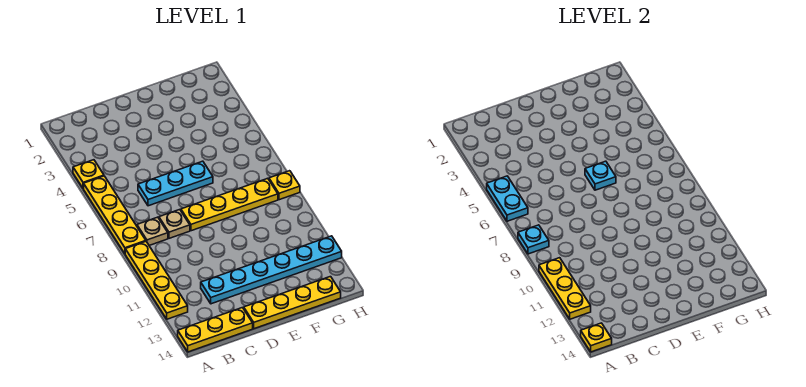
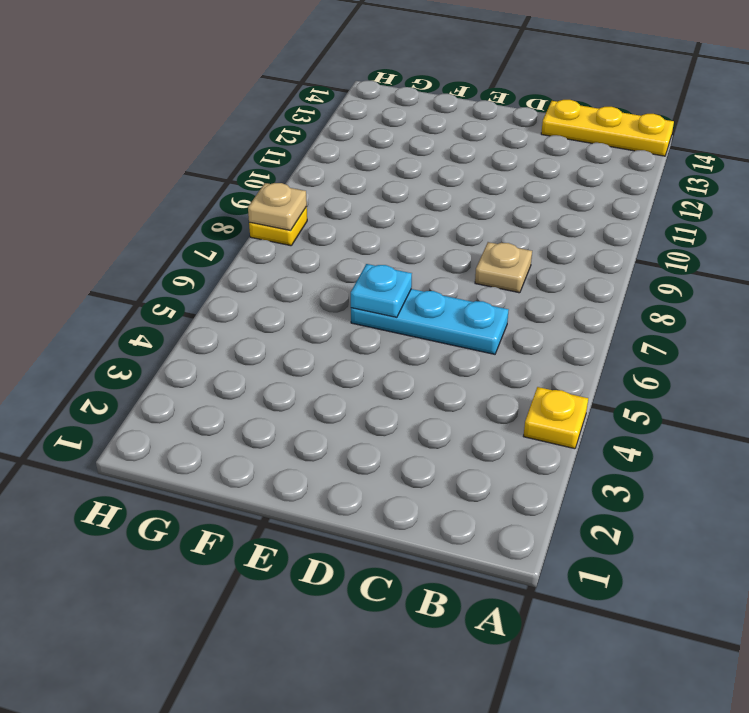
tan plate H8 level 2 -> tan plate B8 level 1
none -> yellow plate A5:A8 level 1
none -> yellow plate A9:A12 level 1
none -> cyan plate C12:H12 level 1

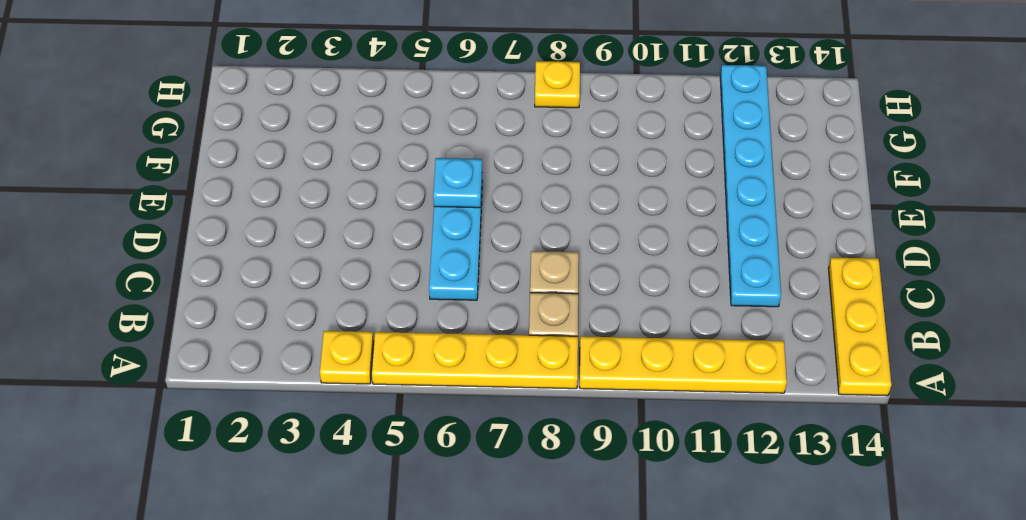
none -> yellow plate D8:G8 level 1
none -> yellow plate D14:G14 level 1
none -> cyan plate A5:A6 level 2

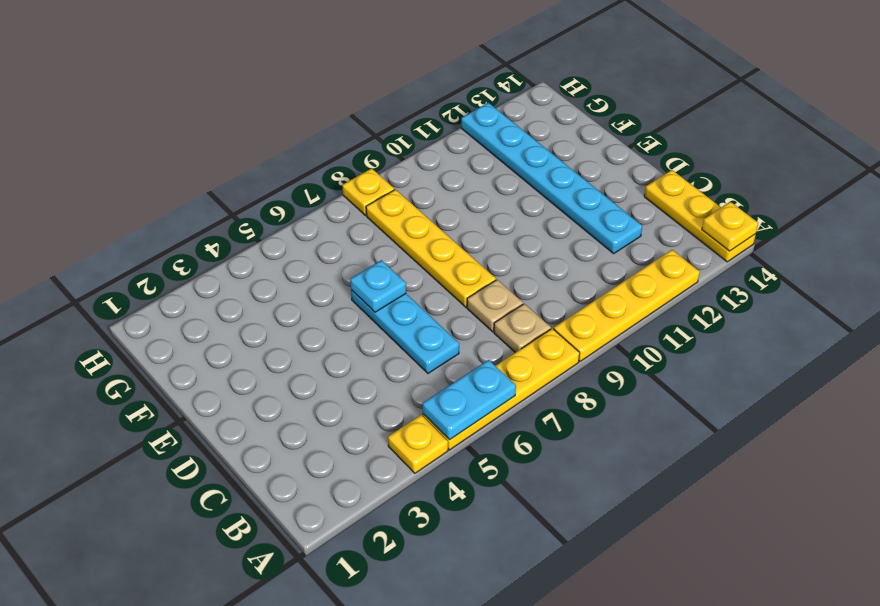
none -> yellow plate D14:G14 level 1
none -> cyan plate A8 level 2
none -> yellow plate A10:A12 level 2

